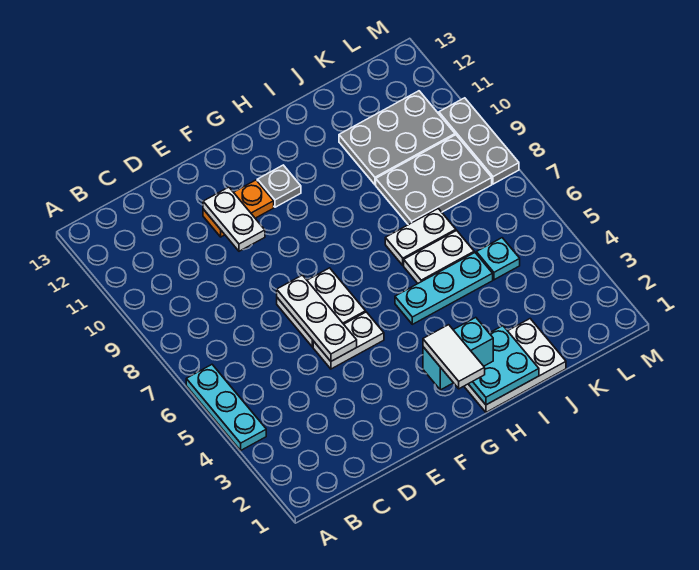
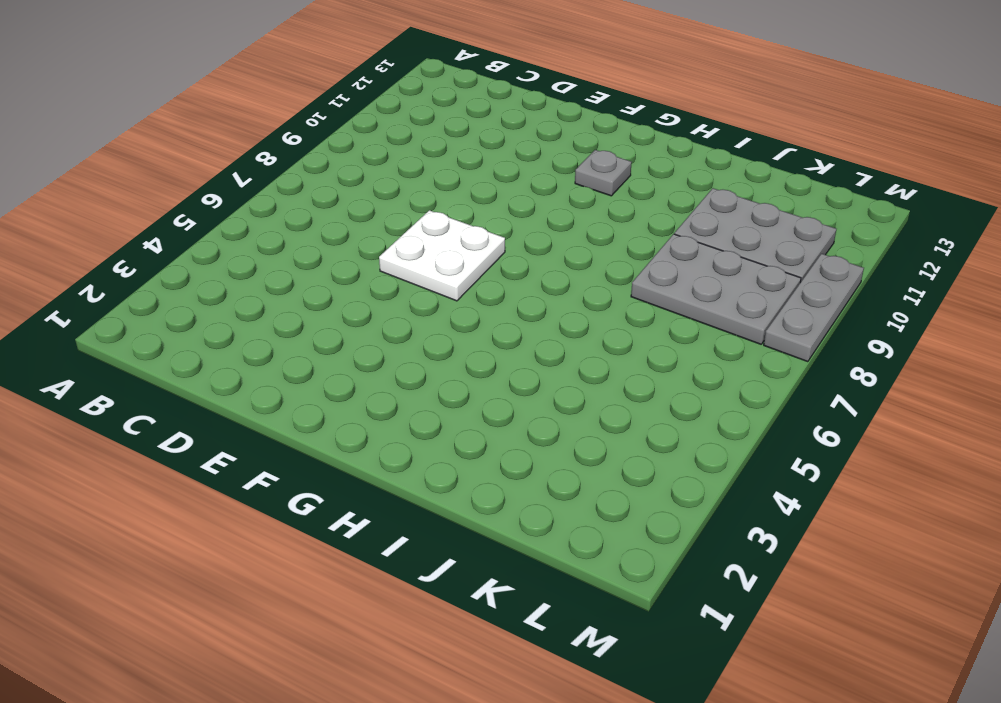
none -> cyan plate A4:A6 level 1
none -> white plate E5:F5 level 1
none -> orange plate E11:F11 level 1

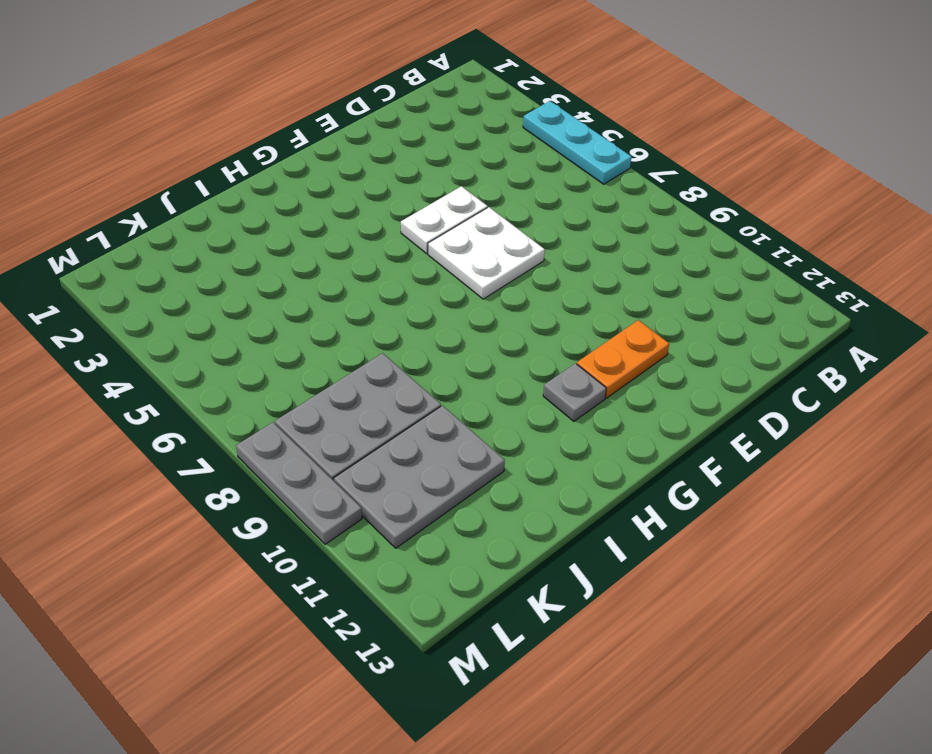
none -> white plate H1:J2 level 1
none -> cyan plate H5:J5 level 1
none -> white plate I6:J6 level 1

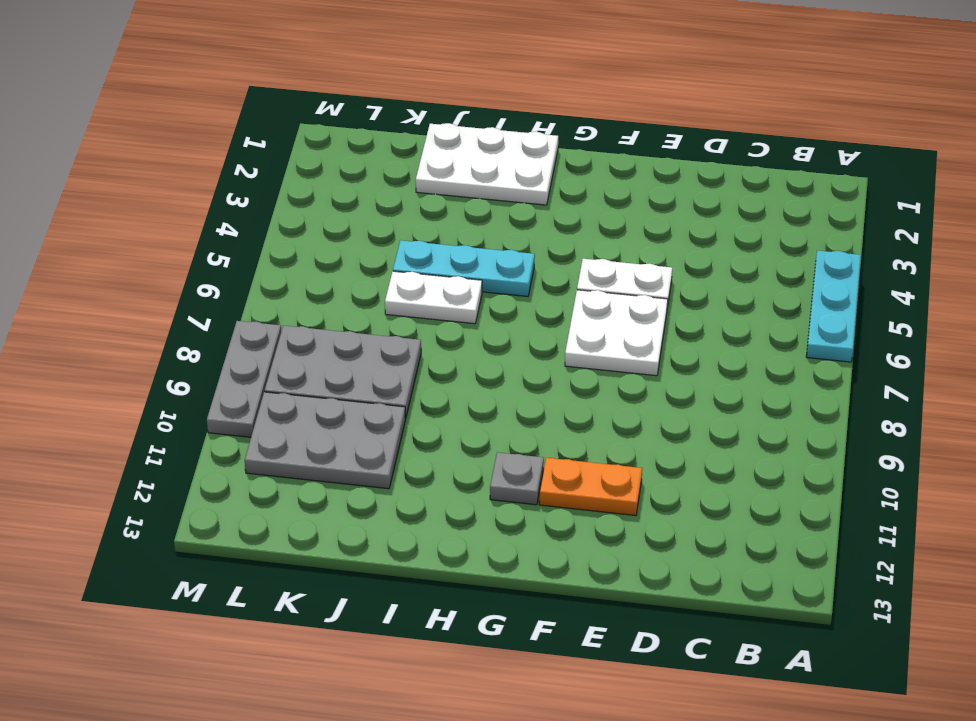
none -> white plate I7:J7 level 1
none -> cyan plate K5 level 1
none -> white plate E5:E7 level 2

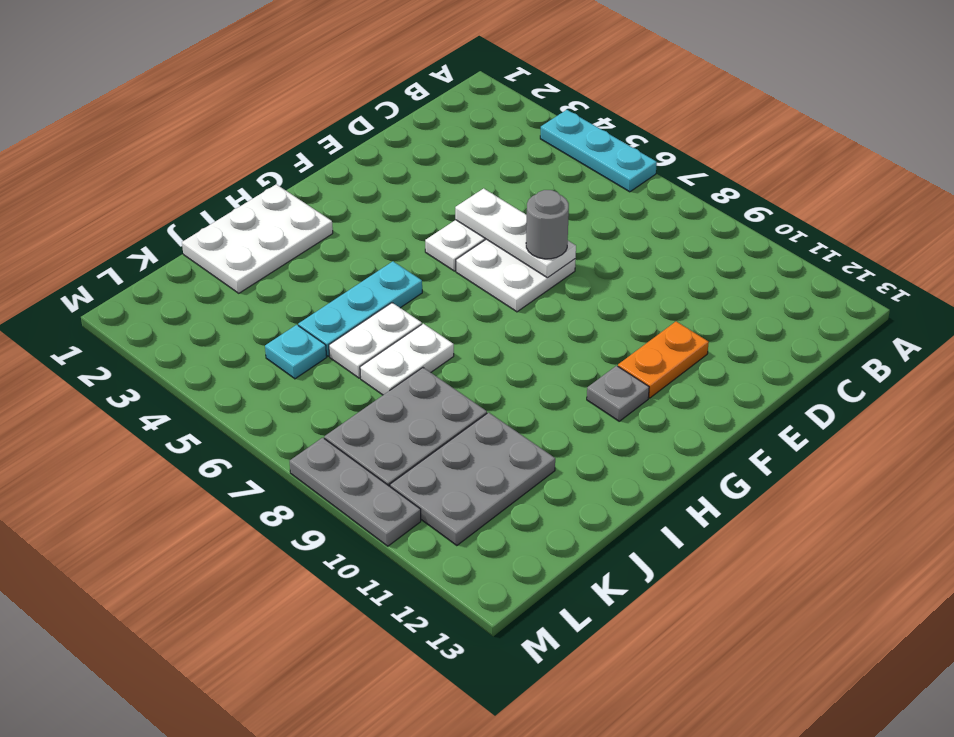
grey round brick E7 level 3 -> none
none -> white plate E10:E11 level 2
none -> cyan plate H1:I2 level 2
none -> cyan brick G2:H2 level 3

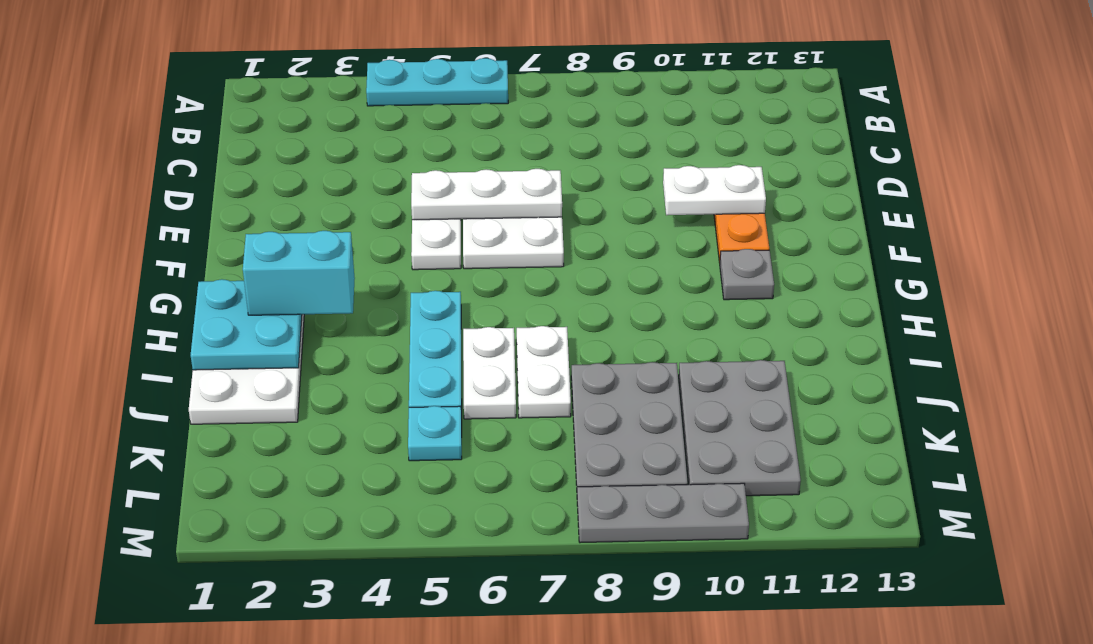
cyan brick H2:H3 level 3 -> cyan brick G2:H2 level 3
none -> white tile G1:G2 level 4

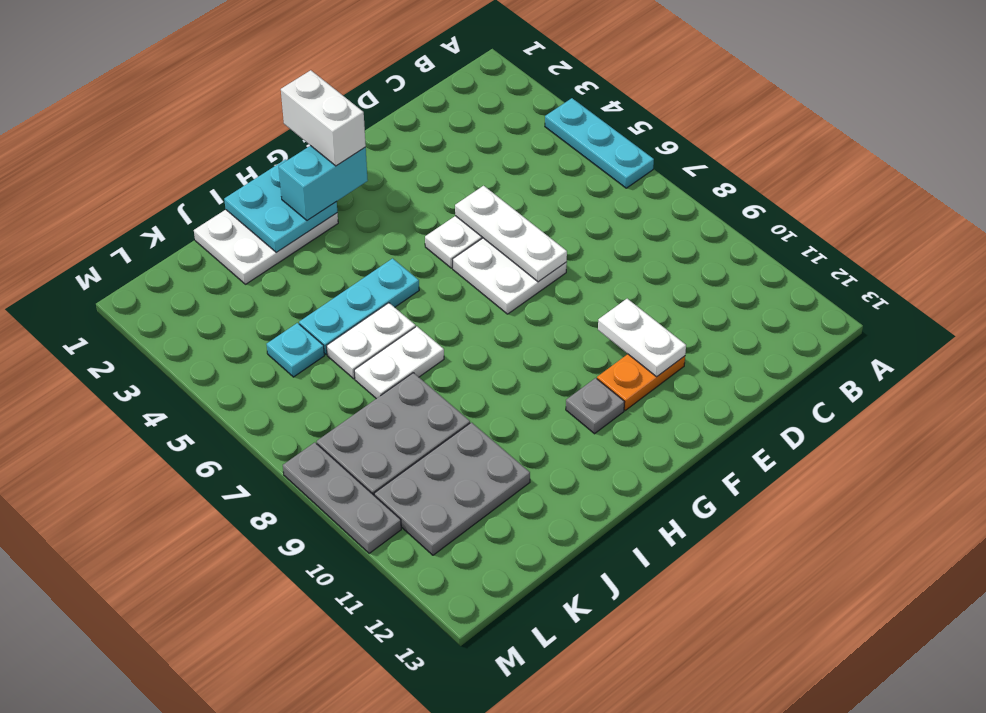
white brick G1:G2 level 4 -> white tile G1:G2 level 4

